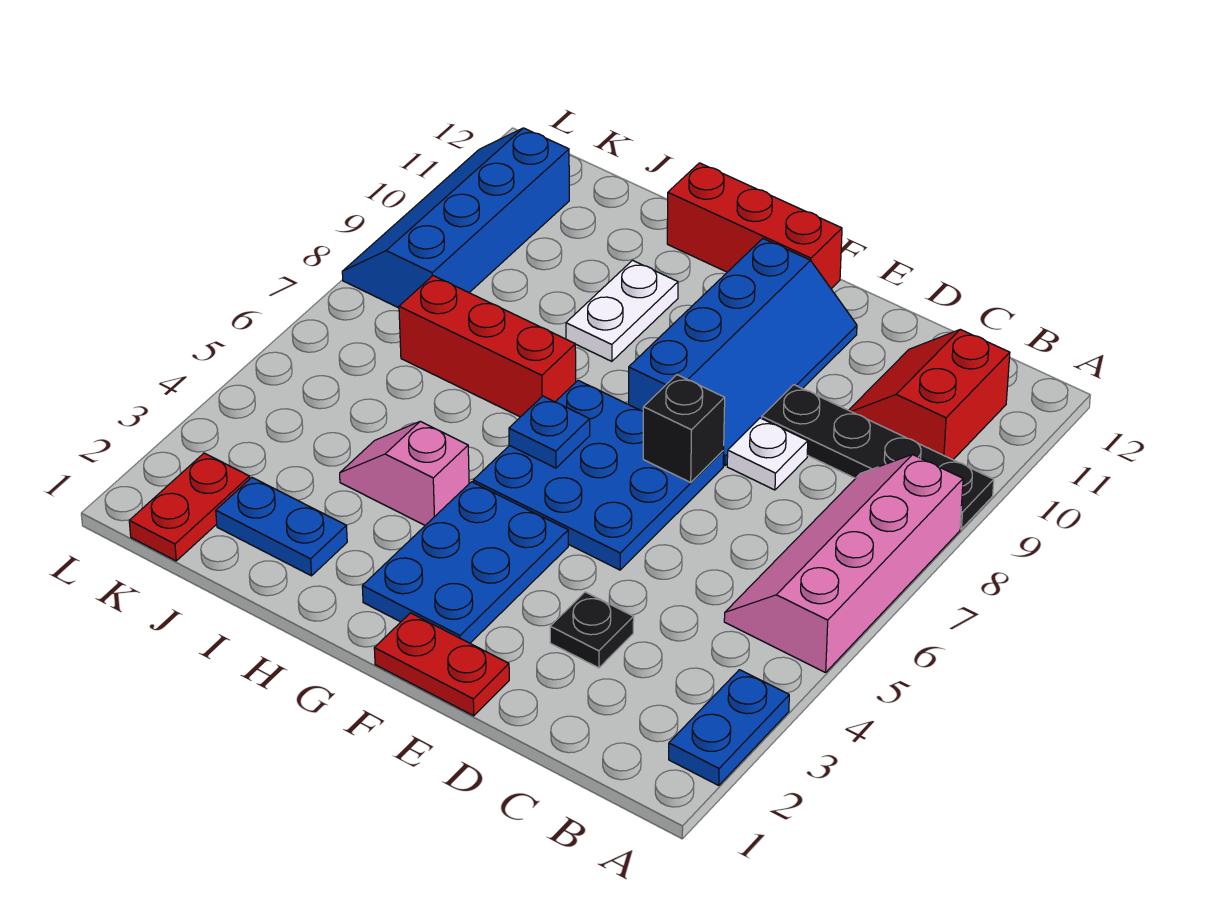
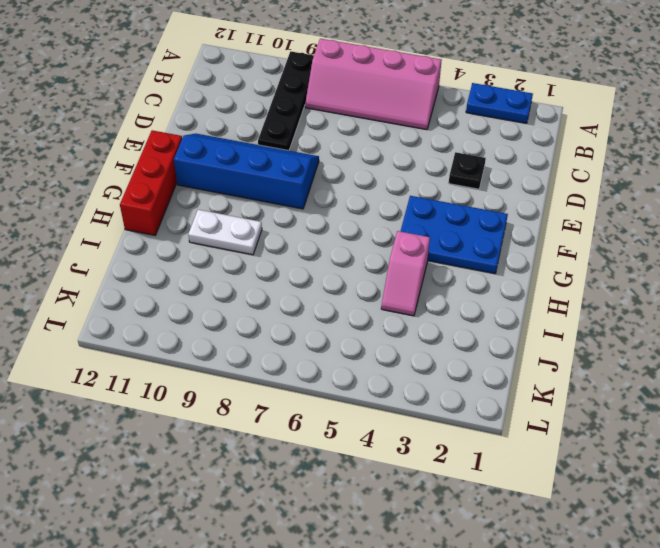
none -> red slope B10:C11 level 1 top B
none -> white plate D8 level 1
none -> red plate E1:F1 level 1

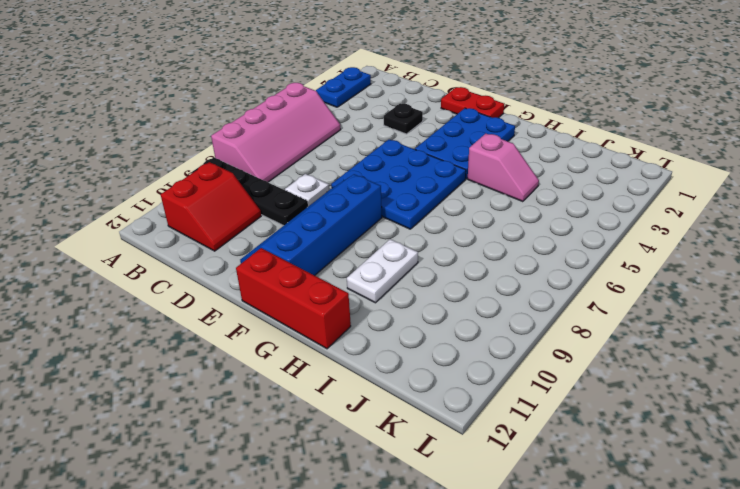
none -> red brick H7:J7 level 1
none -> blue plate I2:J2 level 1
none -> red plate K1:K2 level 1

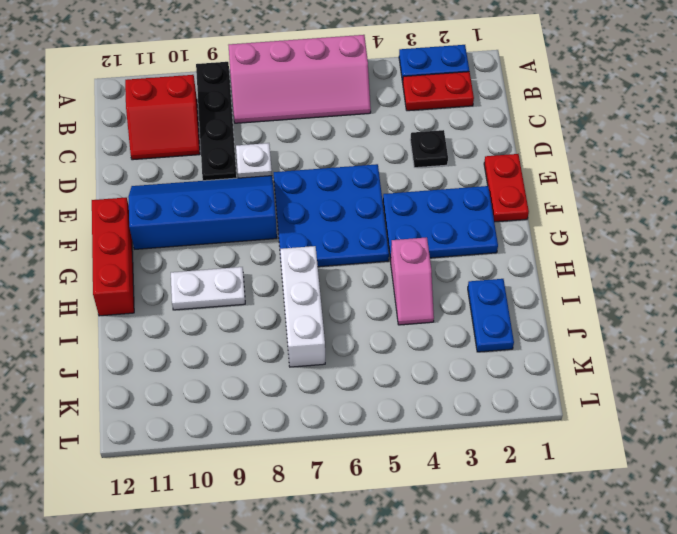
red plate B2:B3 level 1 -> red plate K1:K2 level 1
white brick H7:J7 level 1 -> red brick H7:J7 level 1
none -> blue slope K8:L11 level 1 top K
none -> black brick E7 level 2
none -> blue plate G6 level 2

